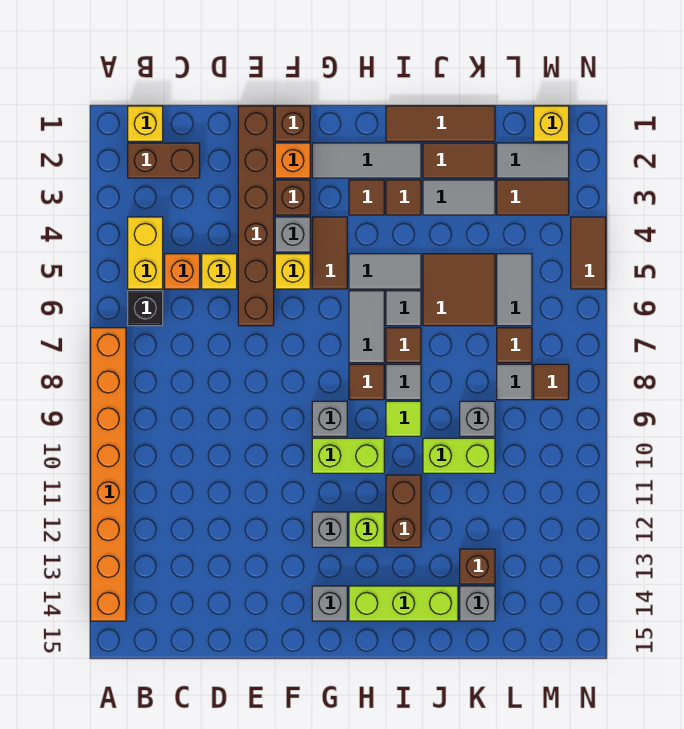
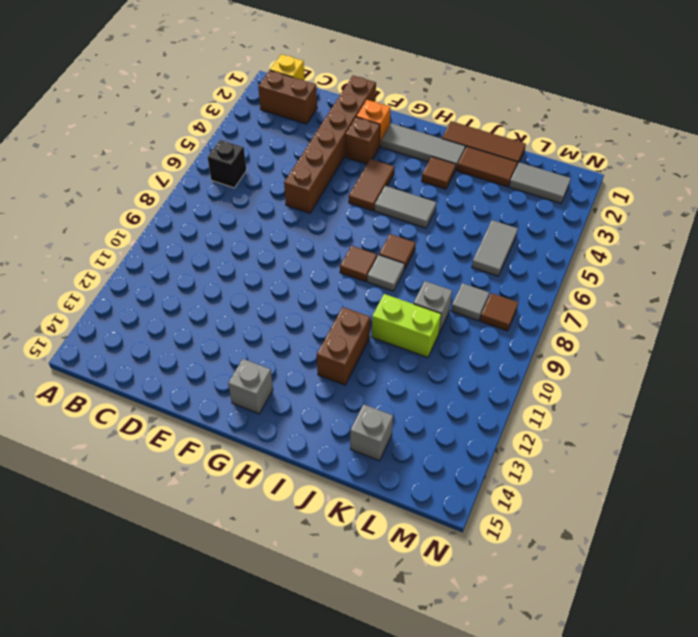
none -> orange brick A7:A14 level 1
none -> yellow brick B4:B5 level 1
none -> orange brick C5 level 1
none -> yellow brick D5 level 1

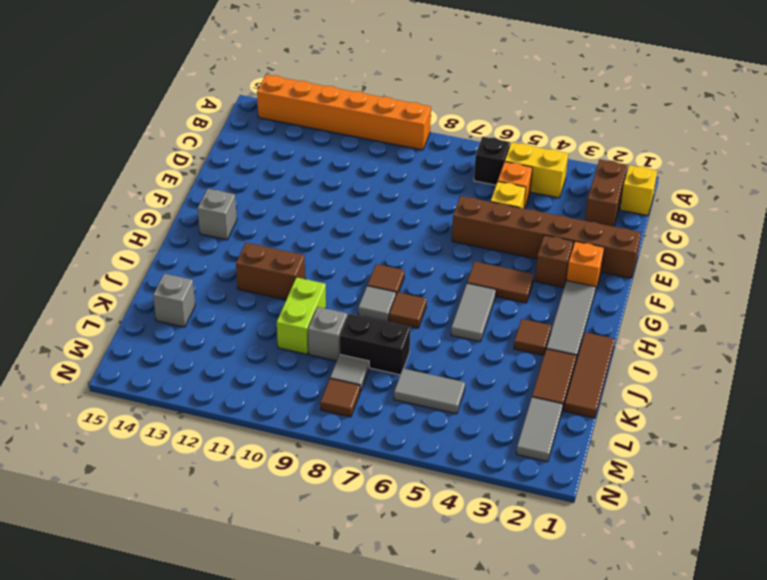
orange brick A9:A14 level 1 -> orange brick A7:A14 level 1
black brick K7:K8 level 1 -> none
none -> brown brick F1 level 1
none -> grey brick F4 level 1
none -> yellow brick F5 level 1
none -> grey brick G9 level 1

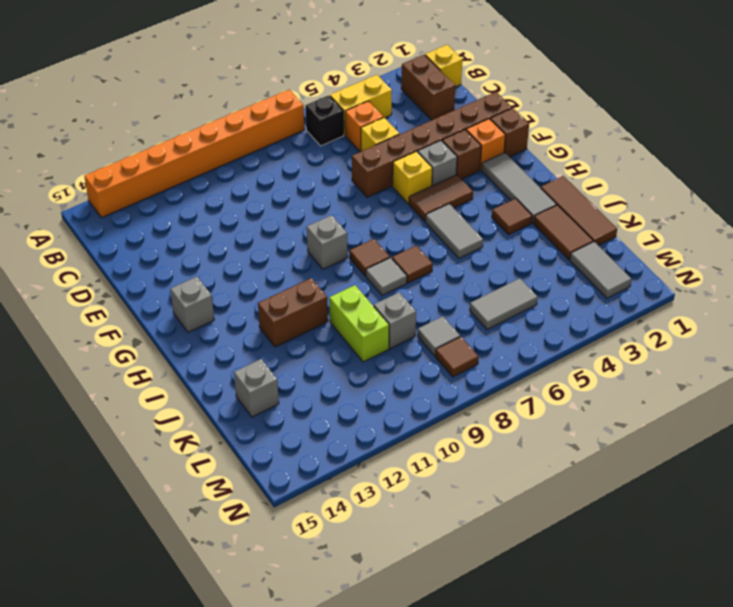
none -> lime brick G10:H10 level 1
none -> grey brick G12 level 1
none -> brown tile H3 level 1
none -> grey tile H6:H7 level 1

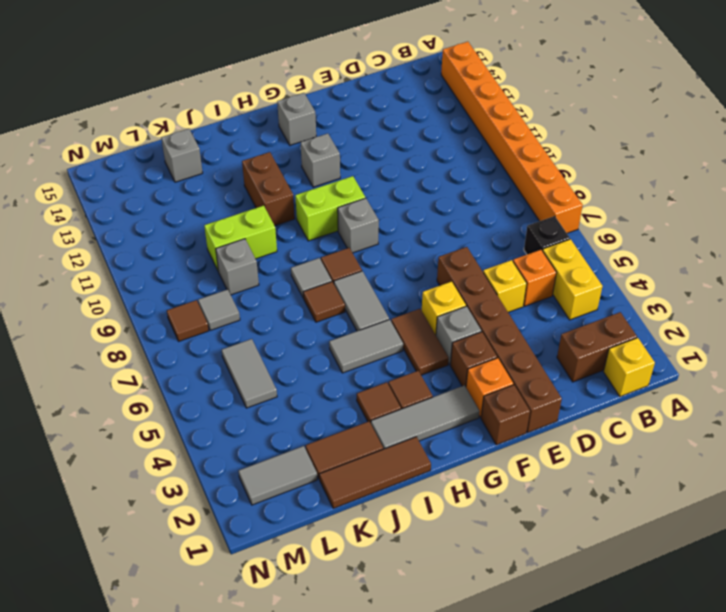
none -> lime brick H12 level 1
none -> lime brick H14:J14 level 1
none -> grey tile I6 level 1
none -> lime tile I9 level 1

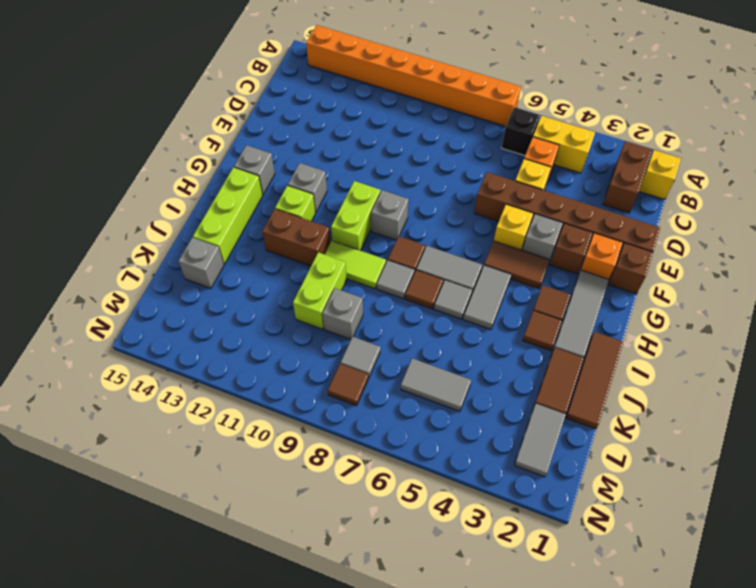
lime tile I9:I10 level 1 -> lime tile I9 level 1
none -> grey tile J3:K3 level 1
none -> brown tile J5:K6 level 1
none -> brown brick K13 level 1
none -> brown tile L3:M3 level 1

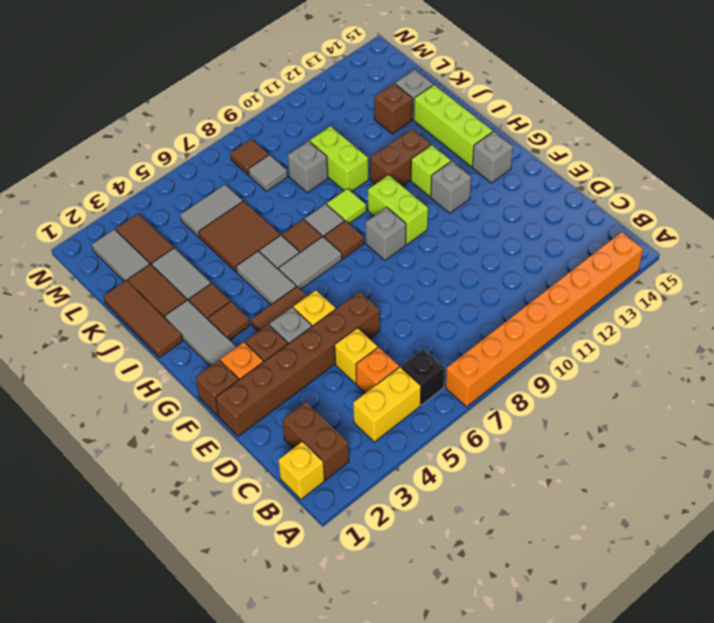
none -> brown tile L7 level 1
none -> yellow brick M1 level 1
none -> brown tile N4:N5 level 1

